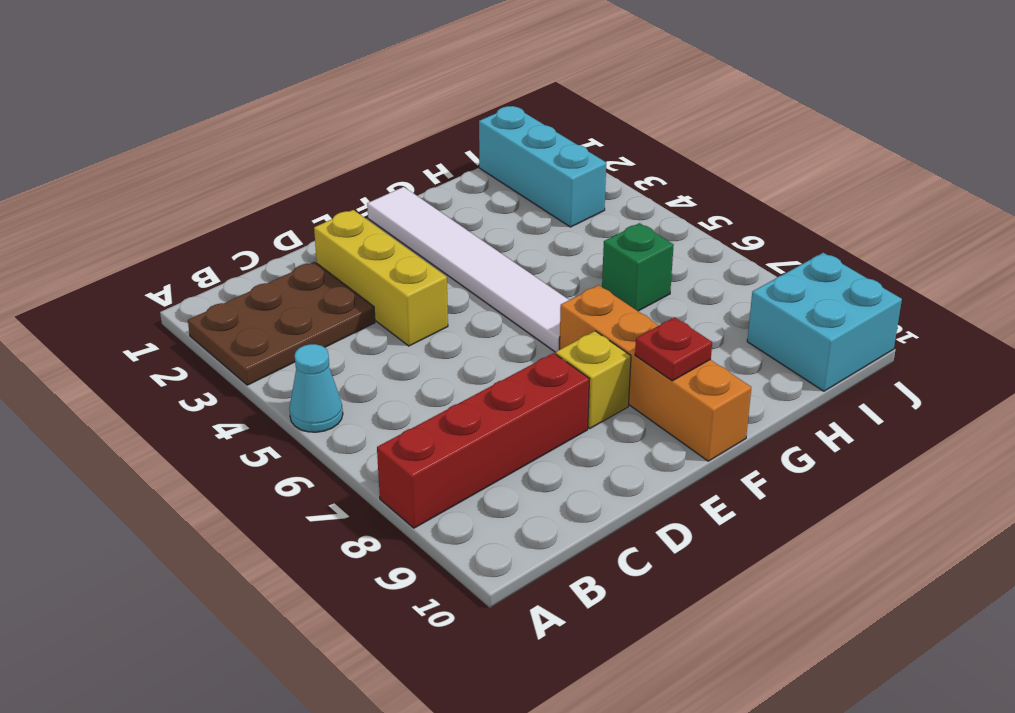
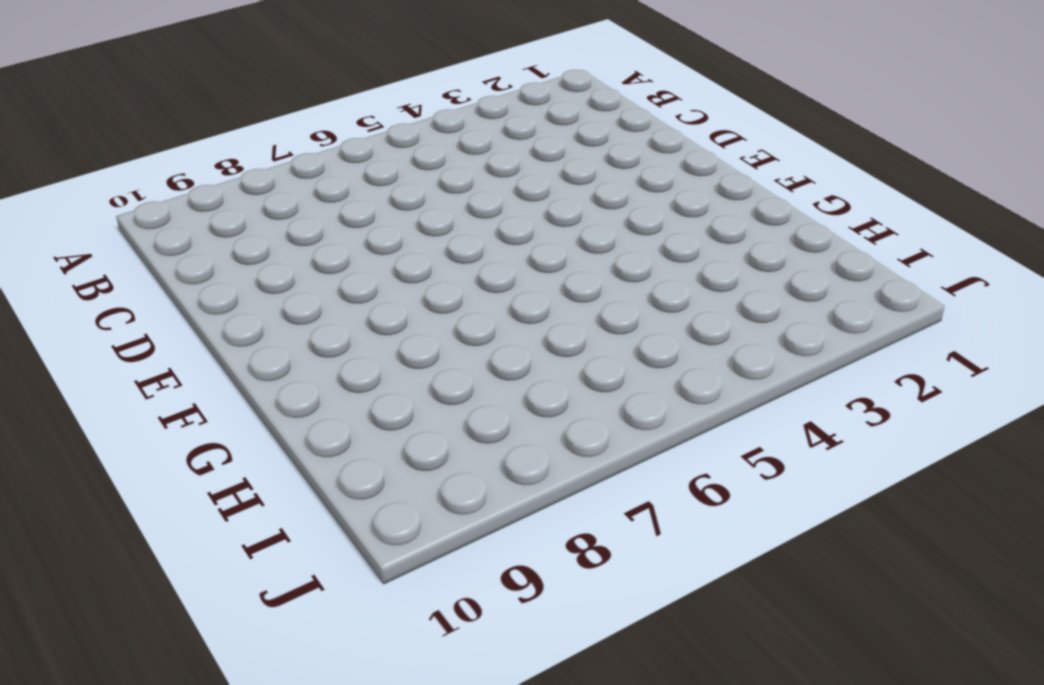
none -> brown plate A2:C3 level 1
none -> cyan cone A5 level 1

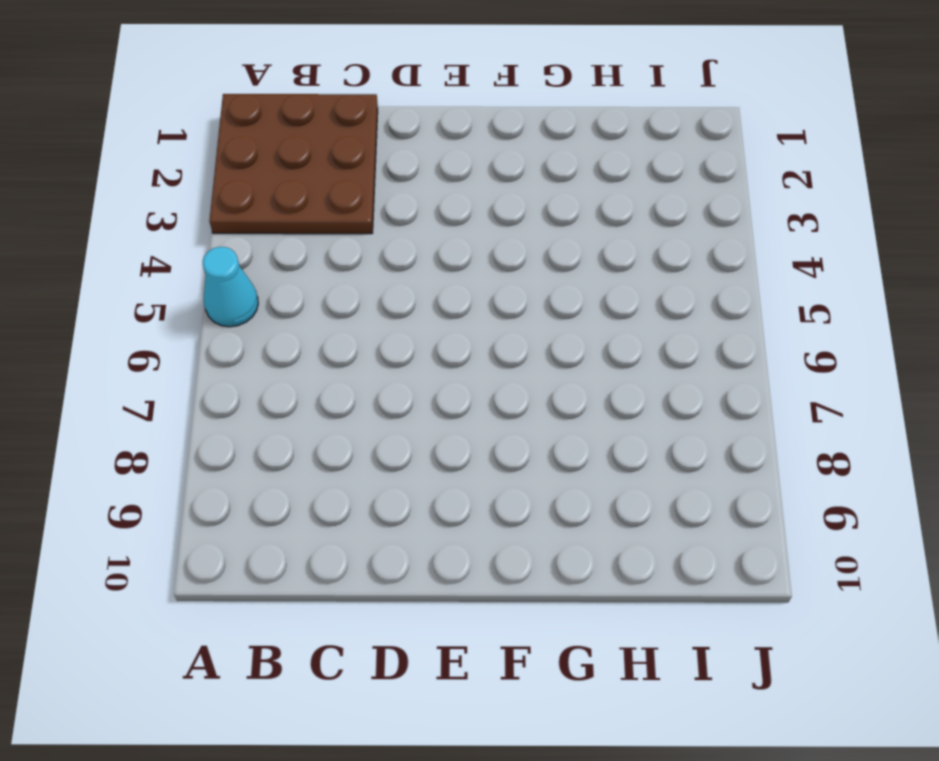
brown plate A1:C3 level 1 -> brown plate A2:C3 level 1
none -> red brick A8:D8 level 1
none -> yellow brick D2:D4 level 1

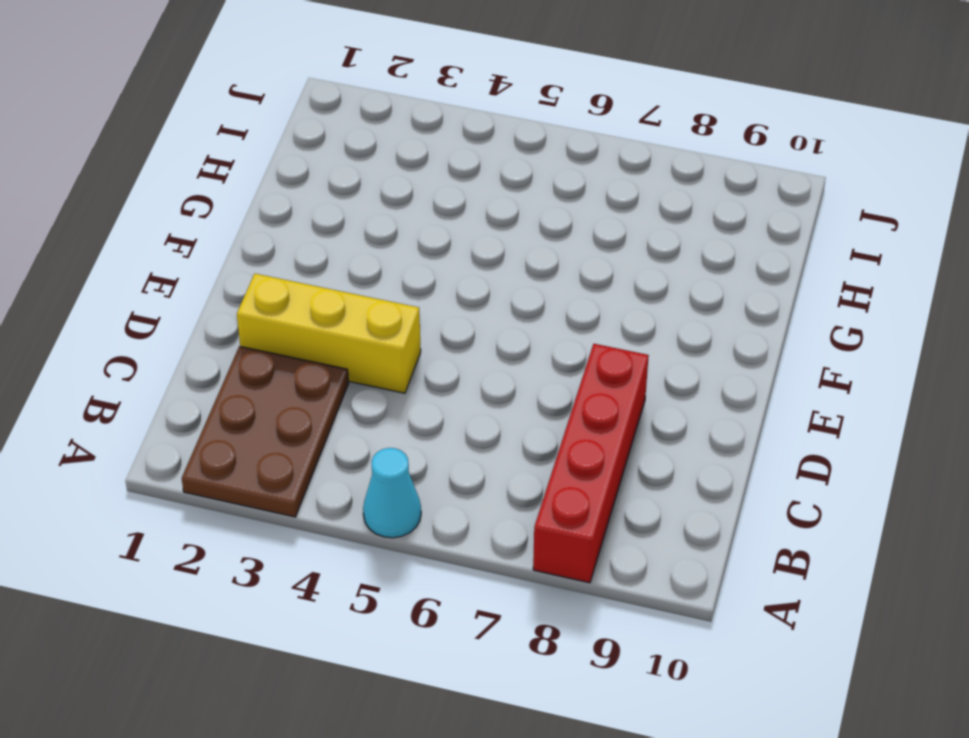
none -> yellow brick E8 level 1
none -> white tile F1:F6 level 1

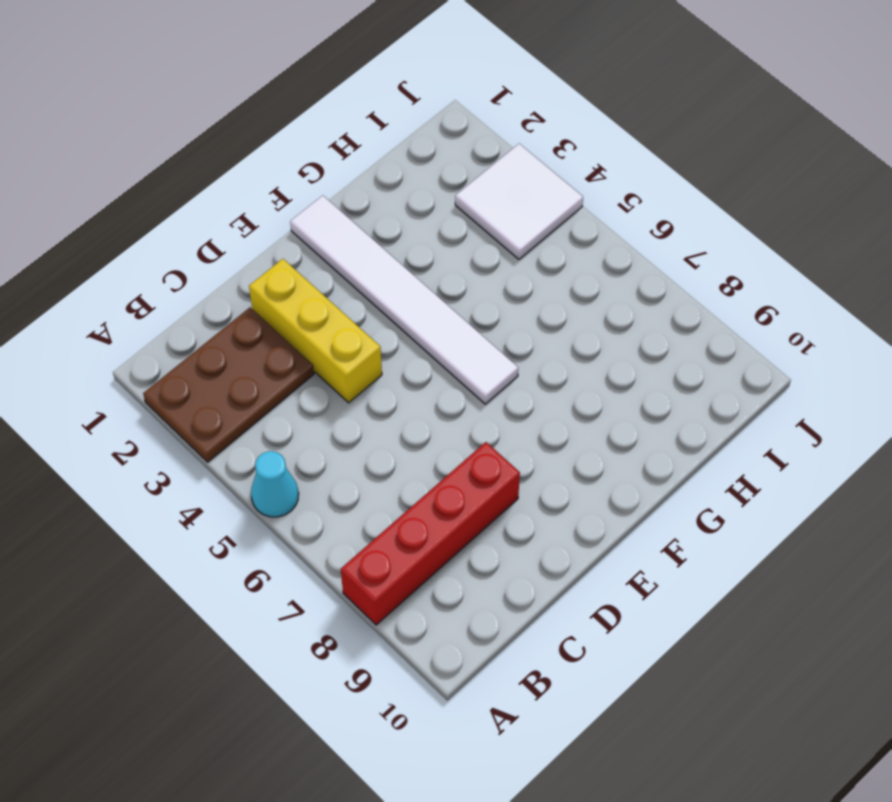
white tile I3:J4 level 1 -> cyan brick I1:I3 level 1
none -> yellow brick E8 level 1
none -> orange brick F7:F10 level 1

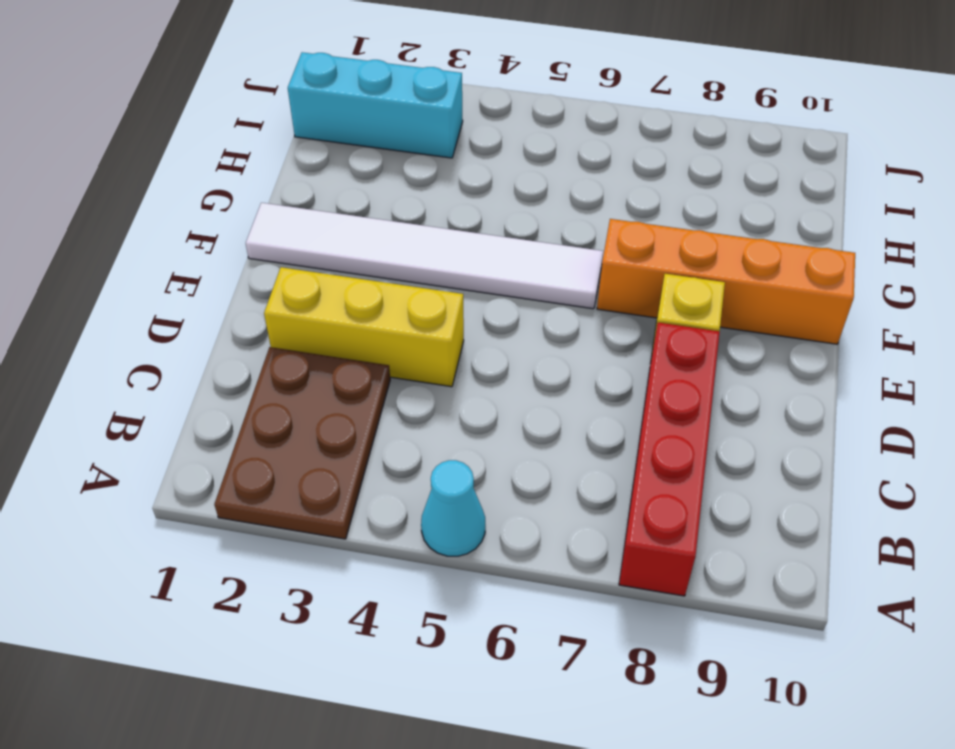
none -> green brick H6 level 1
none -> cyan brick I9:J10 level 1

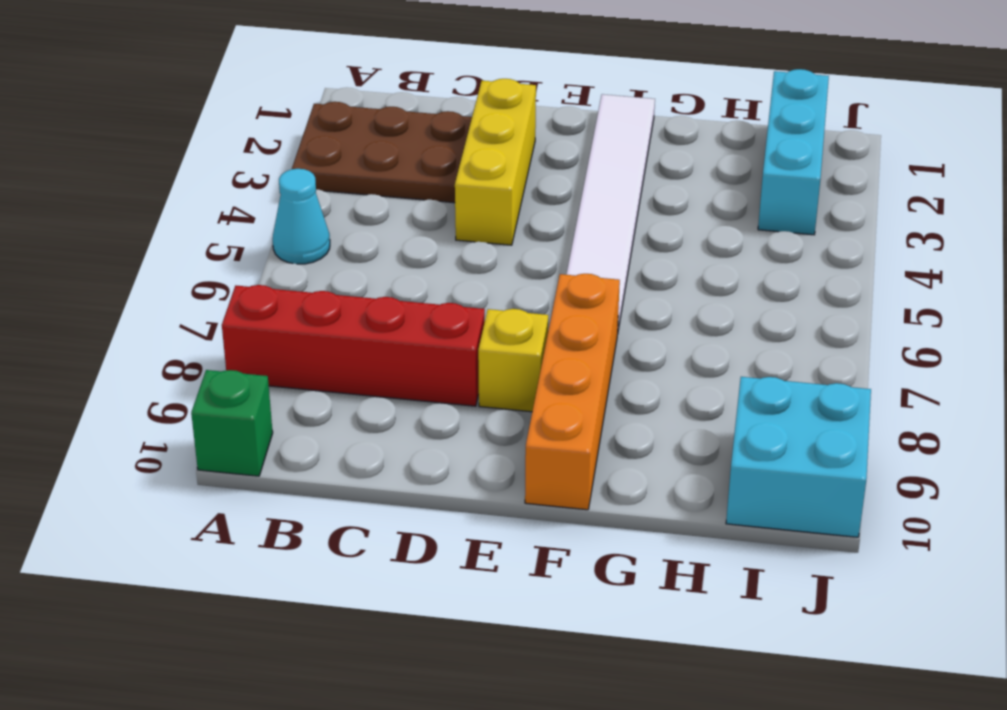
green brick A10 level 1 -> green brick H6 level 1
none -> red plate F9 level 2

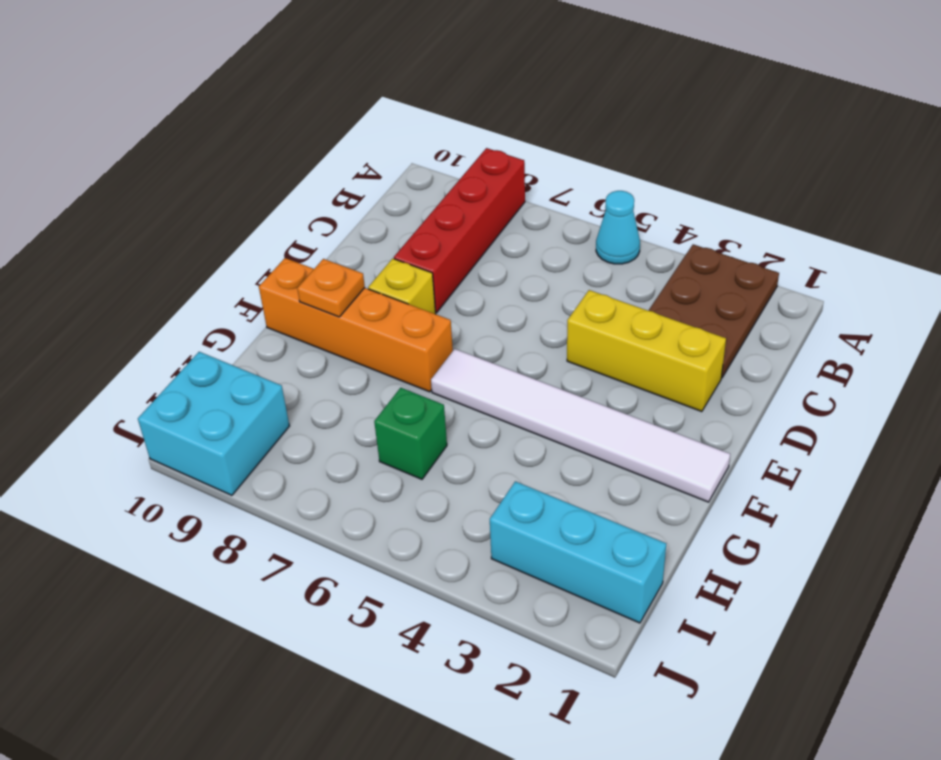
orange plate F9 level 2 -> red plate F9 level 2

